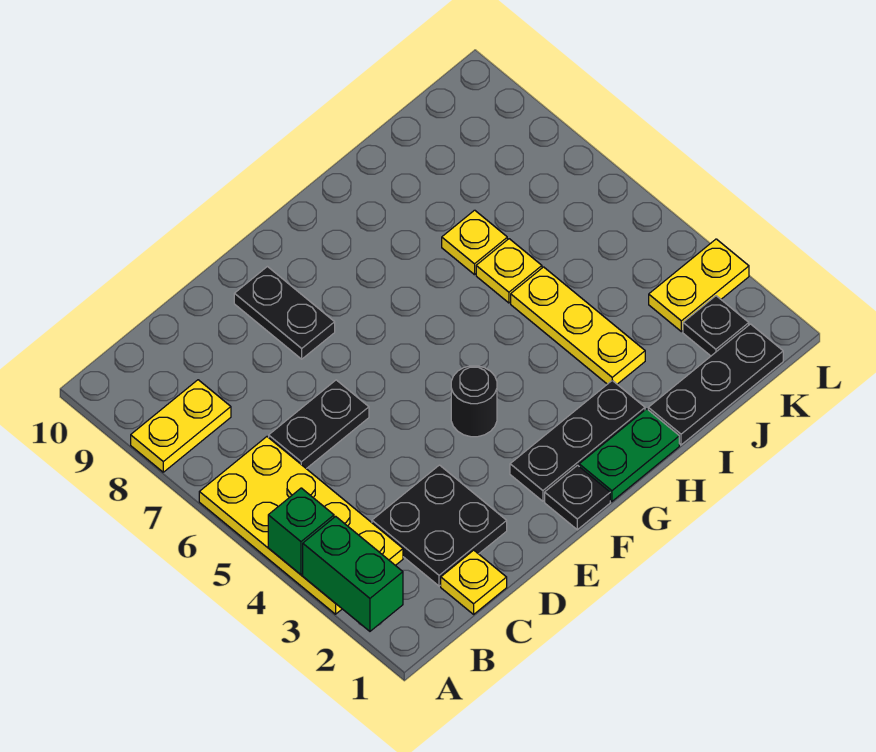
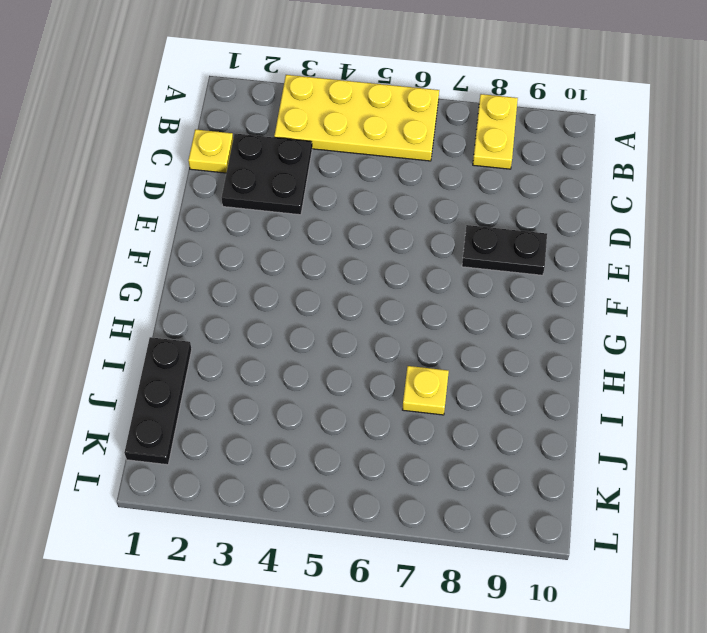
none -> black plate C6:D6 level 1
none -> black plate F1 level 1
none -> black plate F2:H2 level 1

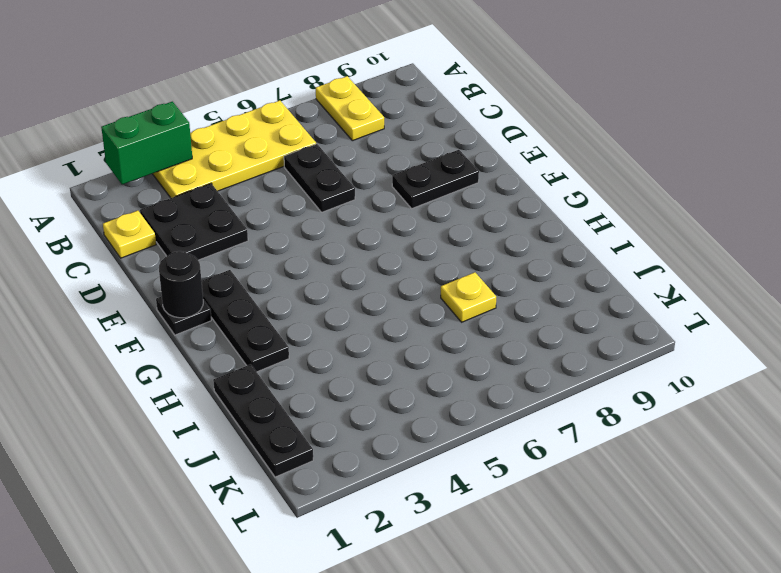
black round brick F1 level 2 -> black round brick F4 level 1
none -> green plate G1:H1 level 1
none -> yellow plate I3:I5 level 1
none -> yellow plate I6 level 1

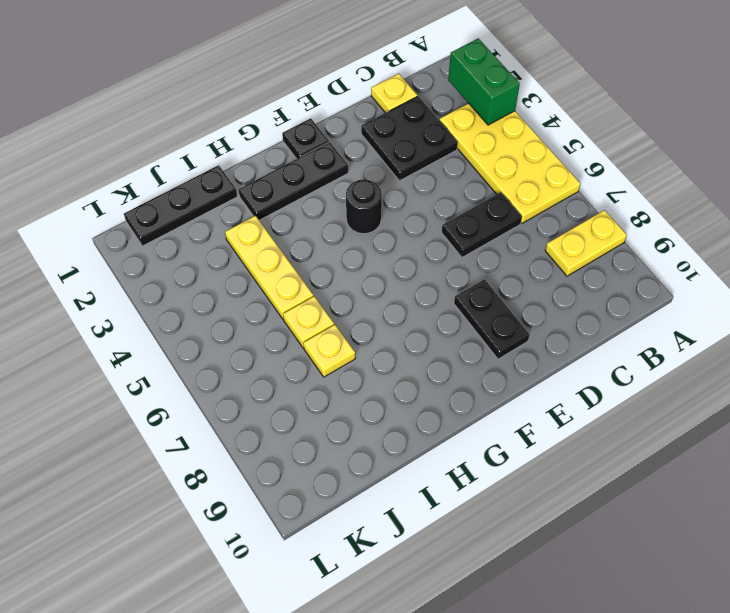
none -> green plate G1:H1 level 1
none -> black plate K2 level 1
none -> yellow plate K3:L3 level 1

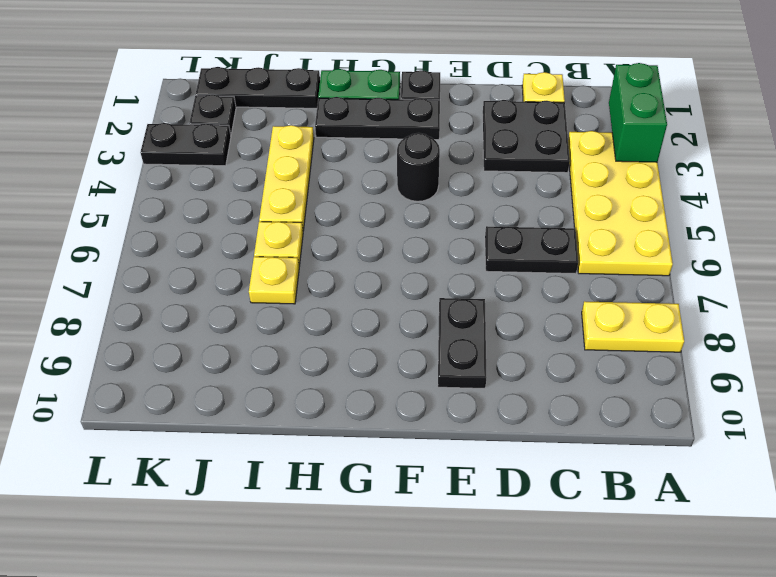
black plate K3:L3 level 1 -> yellow plate K3:L3 level 1
none -> green brick A4 level 2

